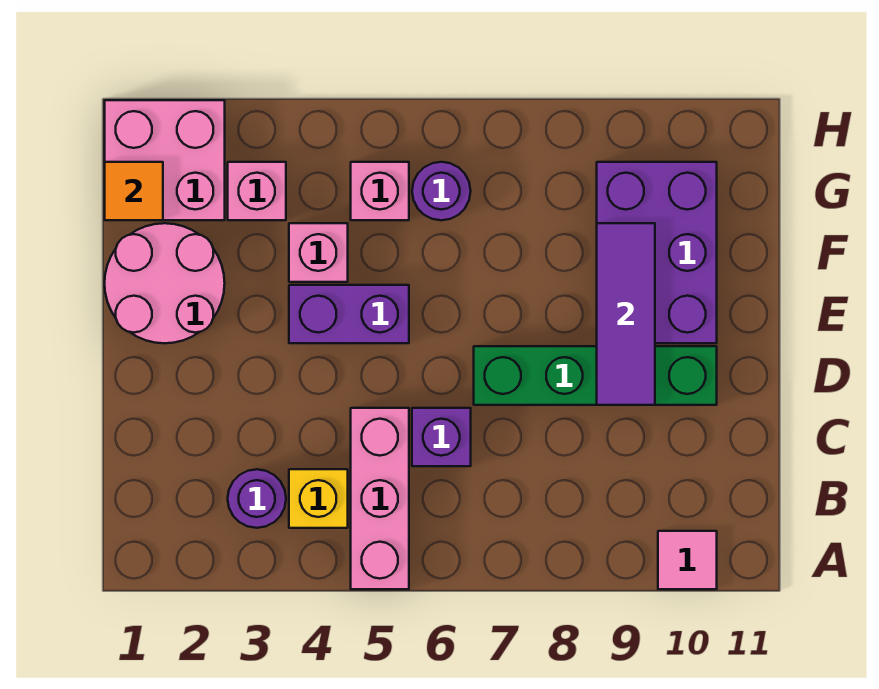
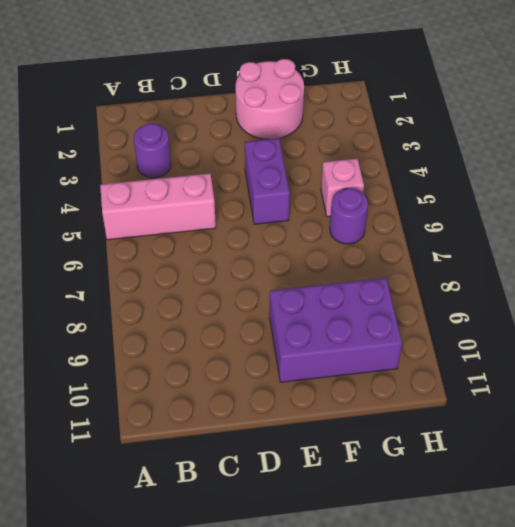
none -> pink tile A10 level 1
none -> yellow brick B4 level 1
none -> purple brick C6 level 1

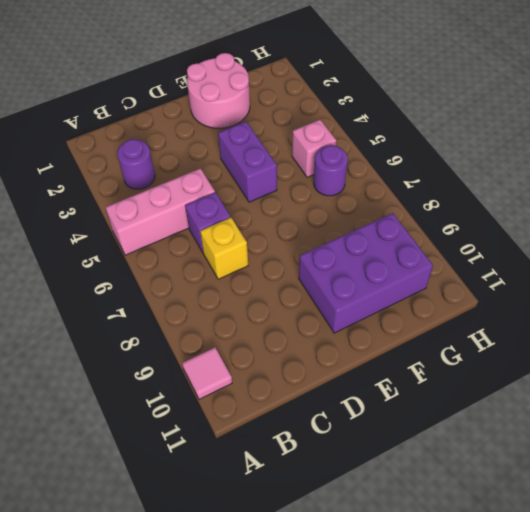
yellow brick C7 level 1 -> yellow brick B4 level 1
none -> green brick D7:D10 level 1
none -> pink brick F4 level 1
none -> pink brick G1:H2 level 1

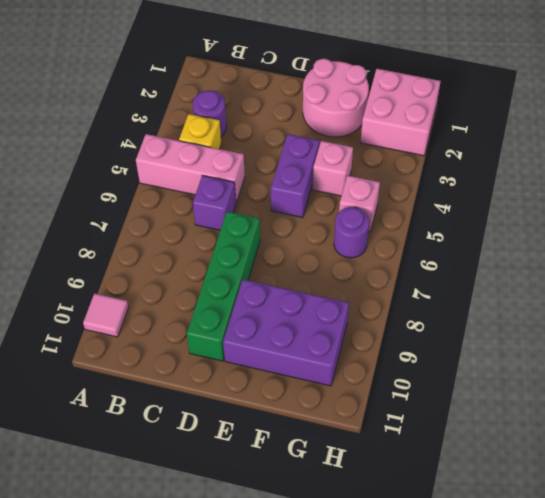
none -> pink brick G3 level 1
none -> purple tile D9:F9 level 2
none -> orange tile G1 level 2

